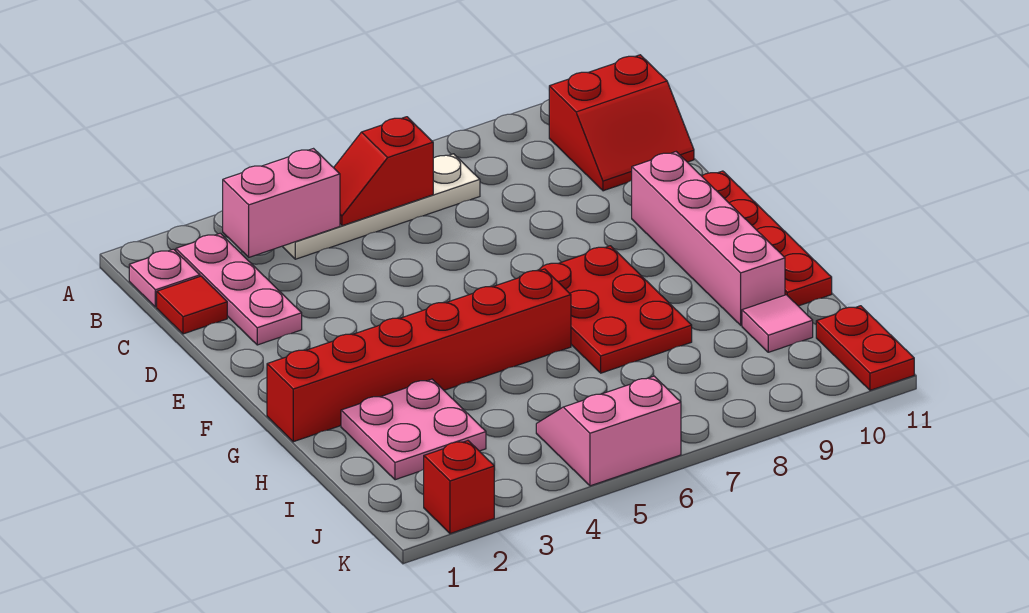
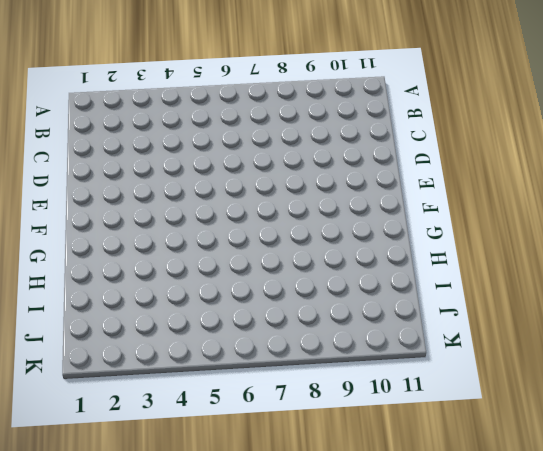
none -> pink plate B1 level 1
none -> pink plate B2:D2 level 1
none -> white plate B4:B7 level 1

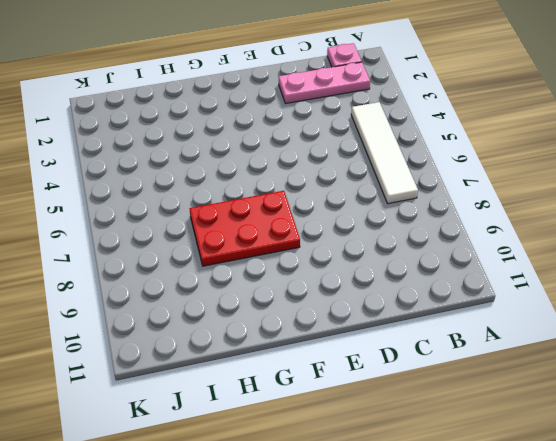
white tile B4:B7 level 1 -> white plate B4:B7 level 1
none -> red slope B10:C11 level 1 top B
none -> red tile C1 level 1
none -> pink brick E10:H10 level 1

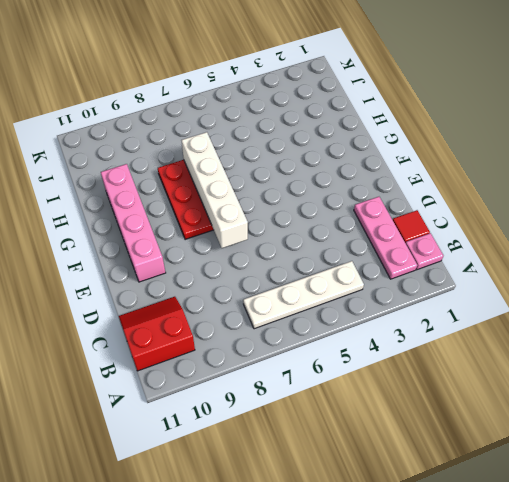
white brick E7:H7 level 2 -> none
none -> red plate E11:H11 level 1
none -> red brick G1:G6 level 1
none -> pink plate H2:I3 level 1

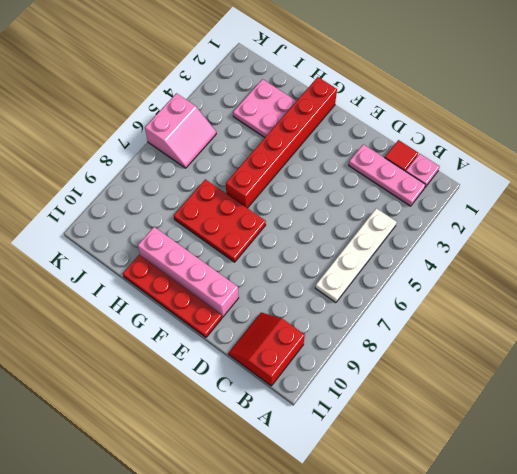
none -> pink tile I10 level 1
none -> red plate J11:K11 level 1
none -> red brick K2 level 1

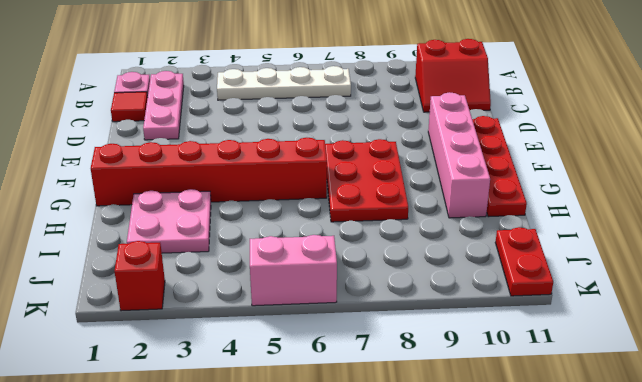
none -> pink tile I10 level 1
none -> pink brick B3:B4 level 2
none -> red slope B5:B6 level 2 top 6

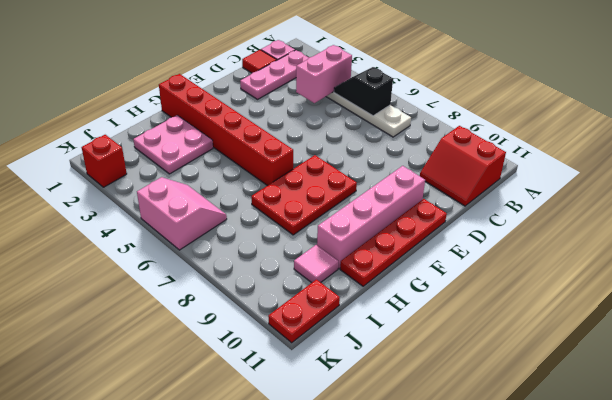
pink brick B4:C4 level 2 -> pink brick B3:B4 level 2
black slope B5:B6 level 2 top 6 -> red slope B5:B6 level 2 top 6

